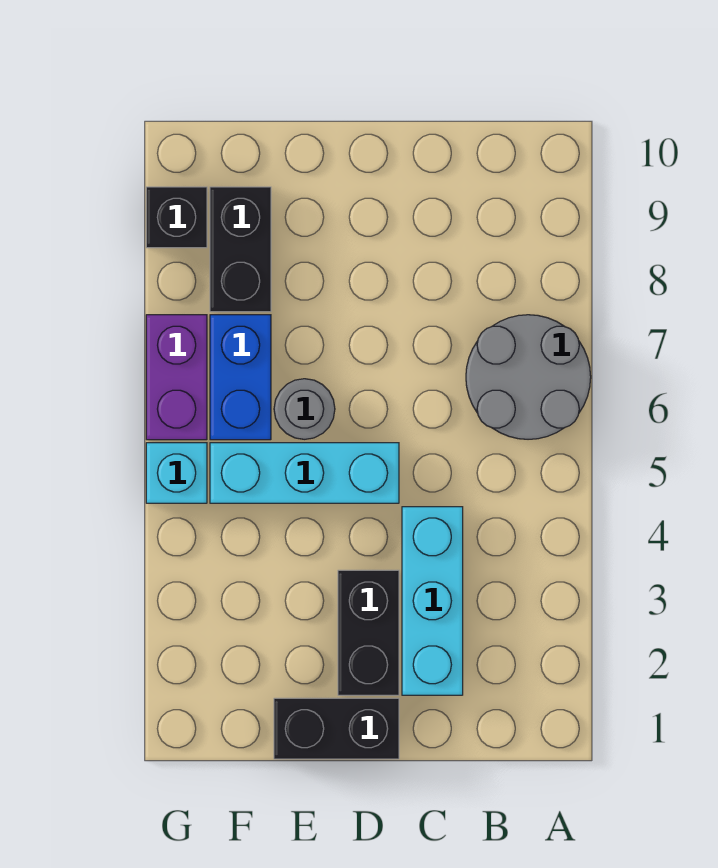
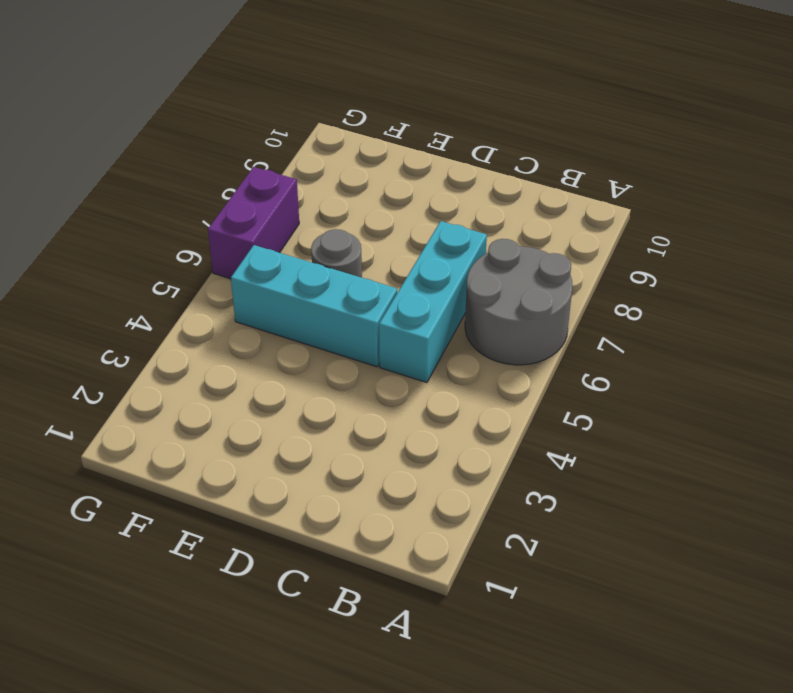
cyan brick C5:C7 level 1 -> cyan brick C2:C4 level 1
none -> black brick D1:E1 level 1
none -> black brick D2:D3 level 1

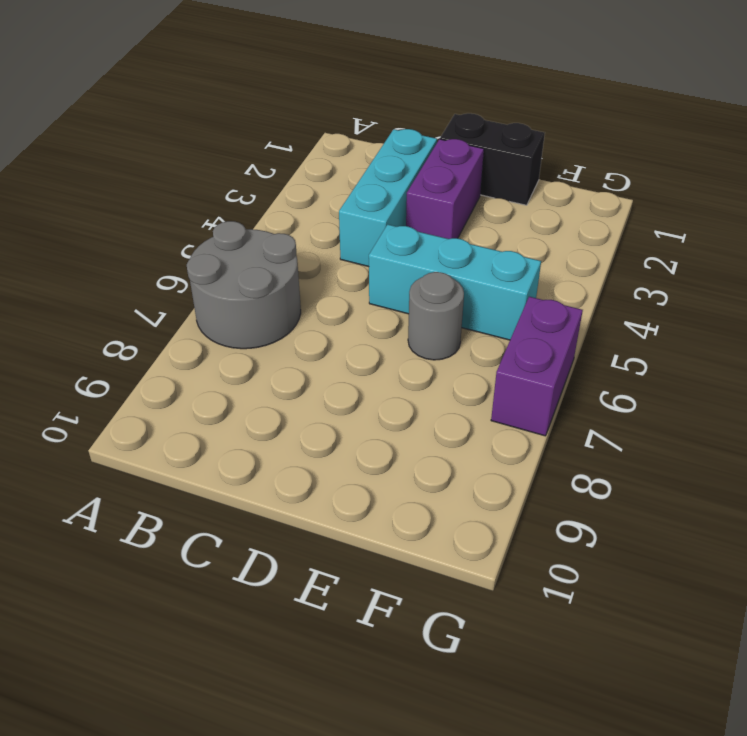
purple brick D2:D3 level 1 -> black brick D2:D3 level 1
none -> blue brick F6:F7 level 1
none -> black brick F8:F9 level 1

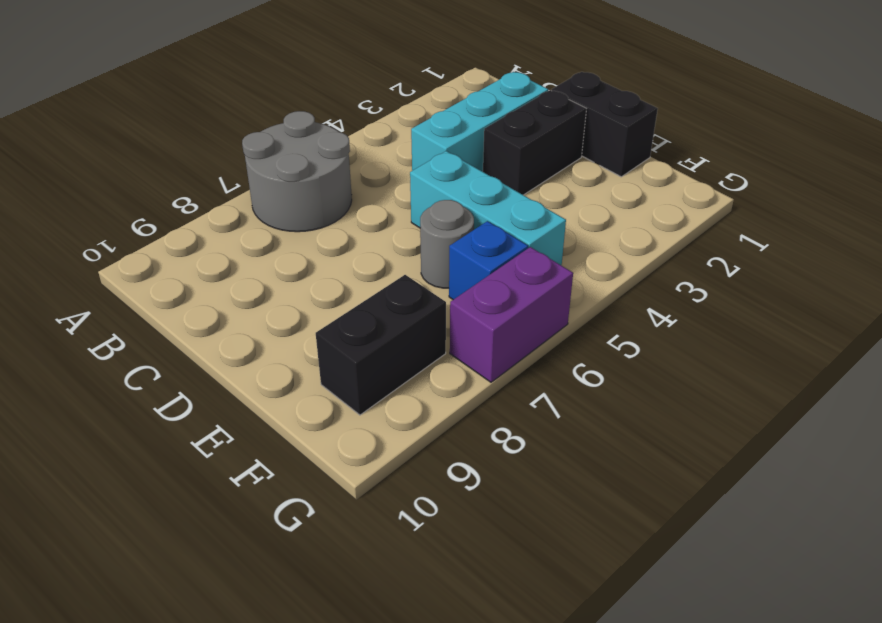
blue brick F6 level 1 -> blue brick F6:F7 level 1
none -> cyan brick G5 level 1
none -> black brick G9 level 1

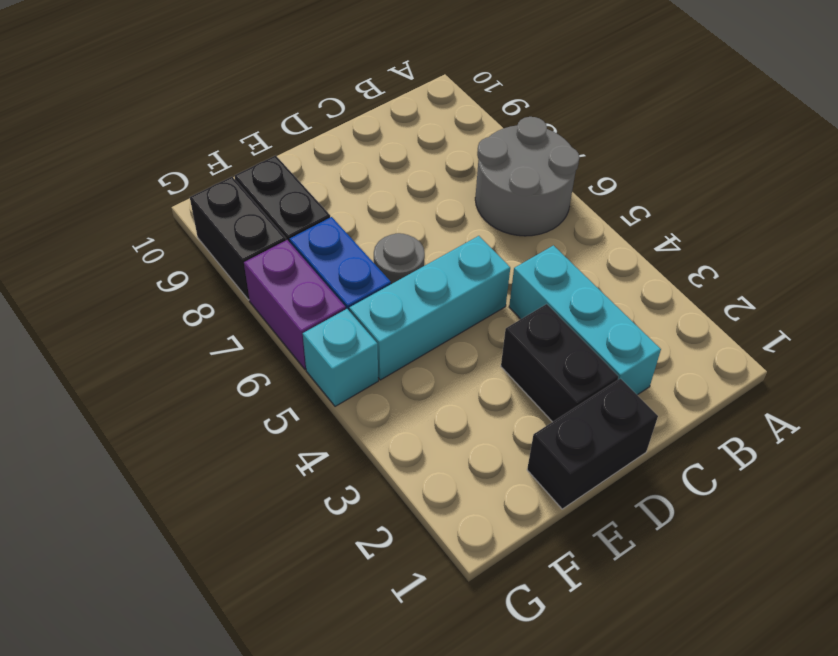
black brick G8:G9 level 1 -> black brick G9 level 1

